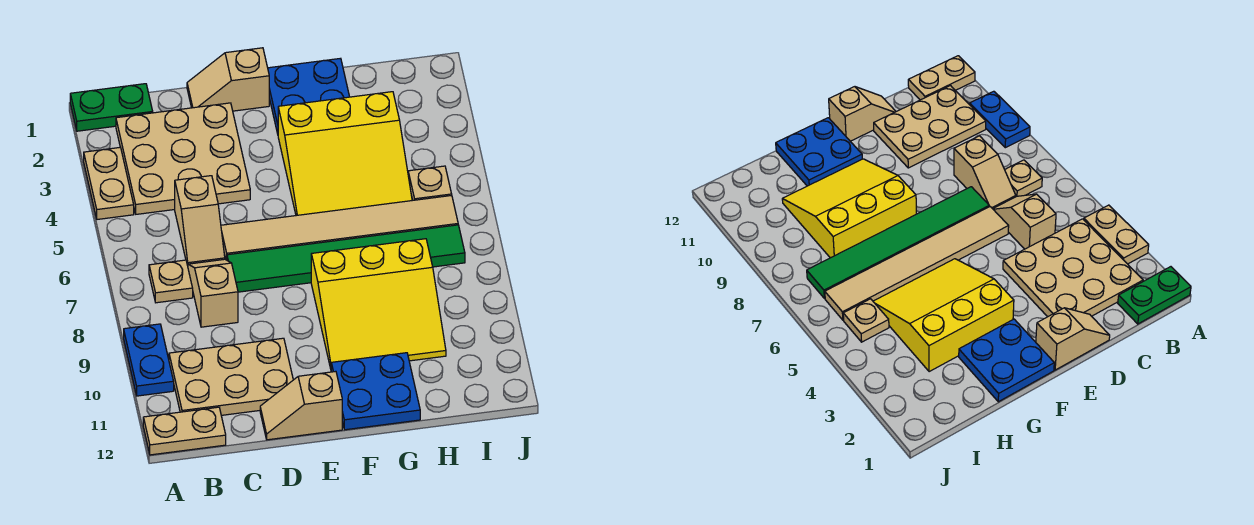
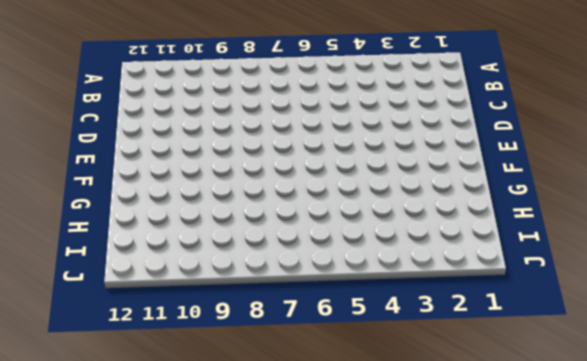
none -> green plate A1:B1 level 1
none -> tan plate A3:A4 level 1
none -> blue plate A9:A10 level 1

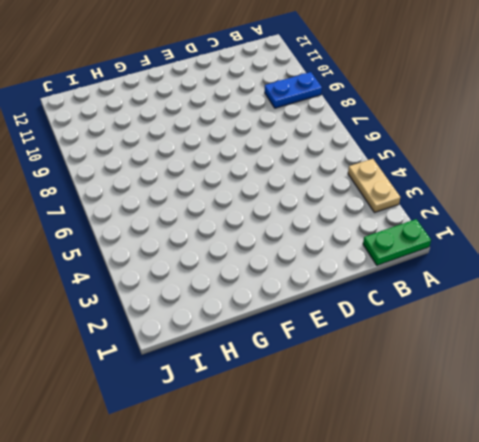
blue plate A9:B9 level 1 -> blue plate A9:A10 level 1
none -> tan plate A12:B12 level 1
none -> tan plate B2:D4 level 1
none -> tan plate B7 level 1

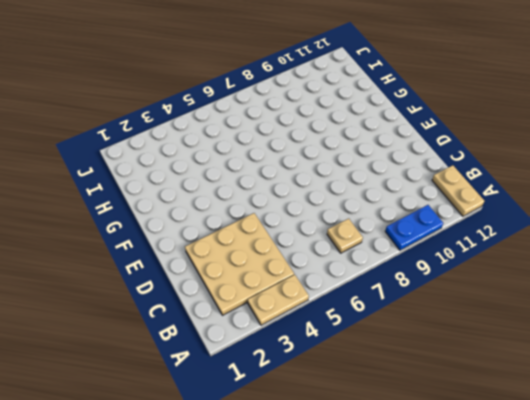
none -> green plate A1:B1 level 1
none -> tan plate B10:D11 level 1
none -> tan slope C5:C6 level 1 top 5

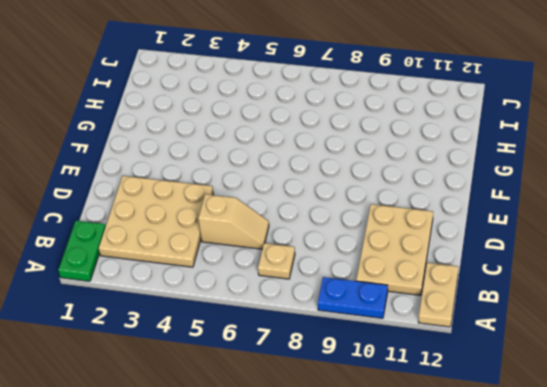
none -> tan plate A3:A4 level 1
none -> tan slope C7:C8 level 1 top 8
none -> tan slope D1:E1 level 1 top E

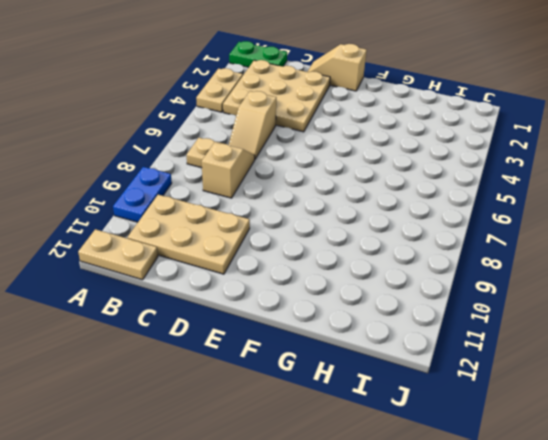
none -> tan tile D6:I6 level 1
none -> green tile D7:I7 level 1
none -> tan slope D12:E12 level 1 top E

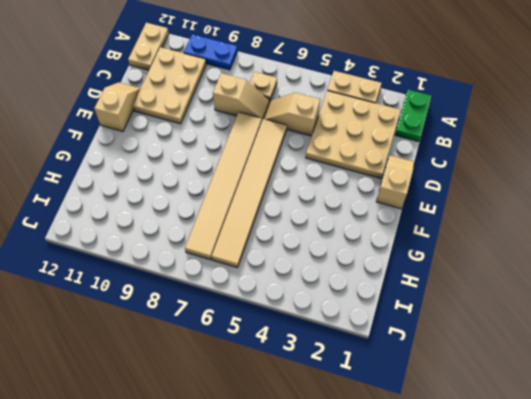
tan tile D7:I7 level 1 -> green tile D7:I7 level 1
none -> blue plate F1:G2 level 1
none -> yellow slope F3:H5 level 1 top 3
none -> yellow slope F8:H10 level 1 top 8

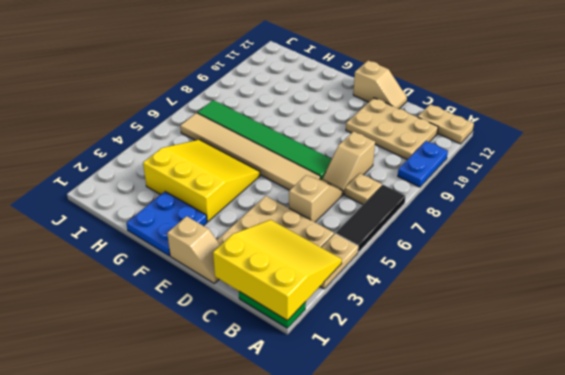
yellow slope A1:C3 level 2 top 1 -> yellow slope F8:H10 level 1 top 8
black tile A5:A7 level 1 -> none
none -> blue plate F11:G12 level 1
none -> tan plate I5 level 1

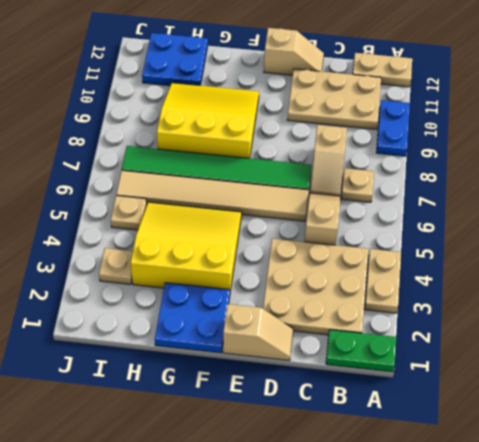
blue plate H11:I12 level 1 -> blue plate F11:G12 level 1
tan plate I3 level 1 -> none

